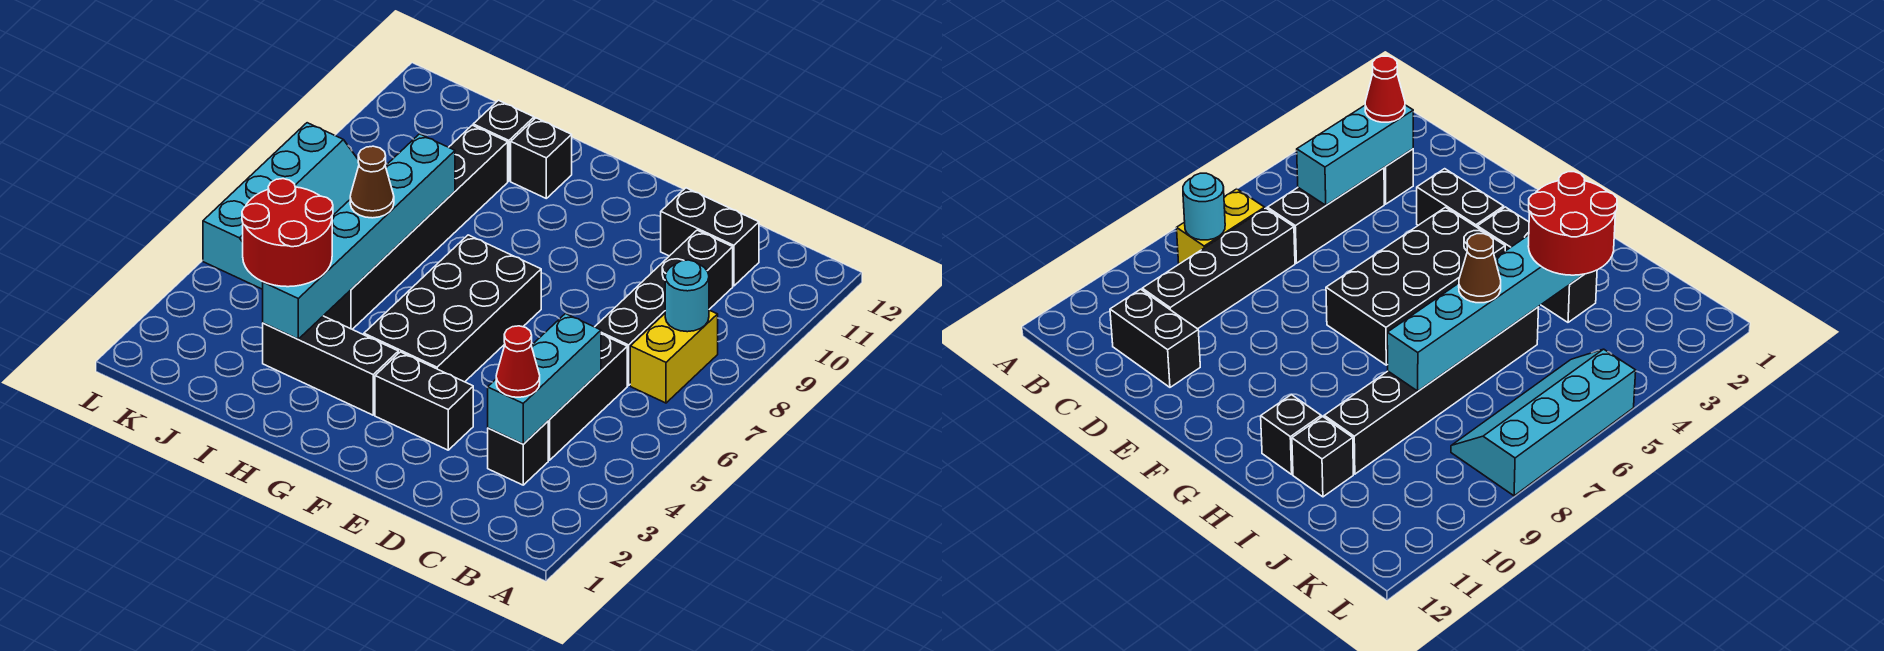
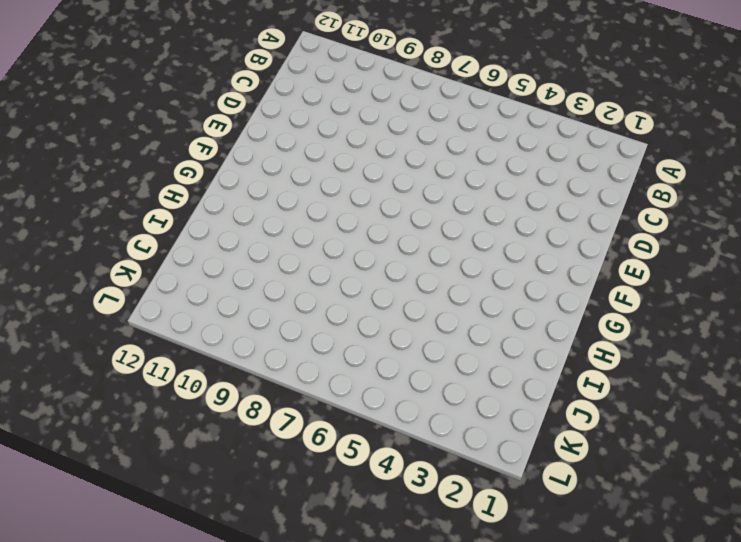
none -> yellow brick B7:B8 level 1
none -> black brick C3 level 1
none -> black brick C4:C6 level 1

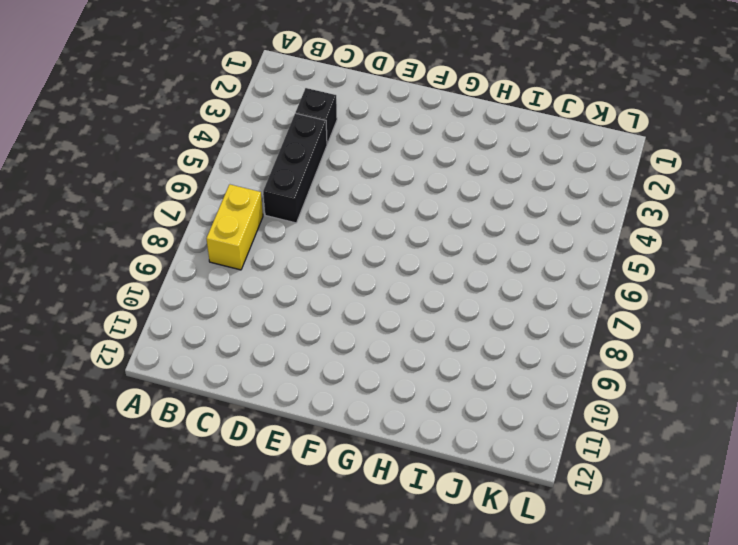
none -> black brick C7:C10 level 1
none -> black brick C11:D11 level 1
none -> black brick E3:F3 level 1

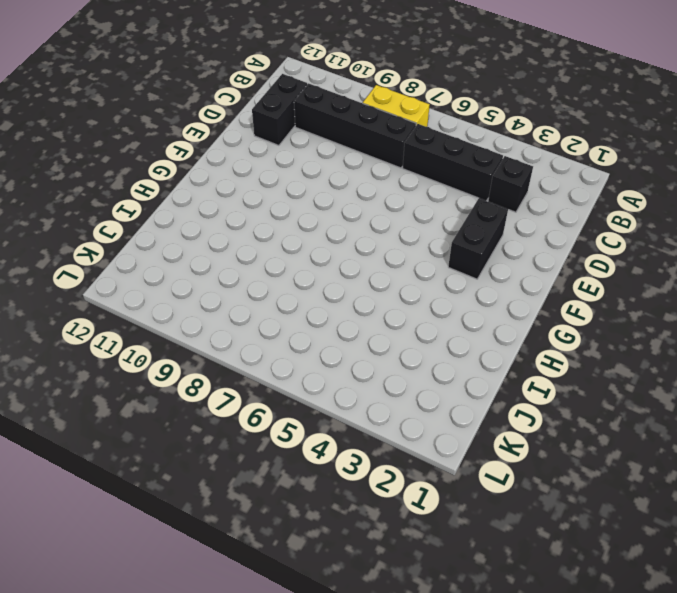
none -> black brick F4:G7 level 1
none -> black brick G3:I3 level 1
none -> black brick H11 level 1

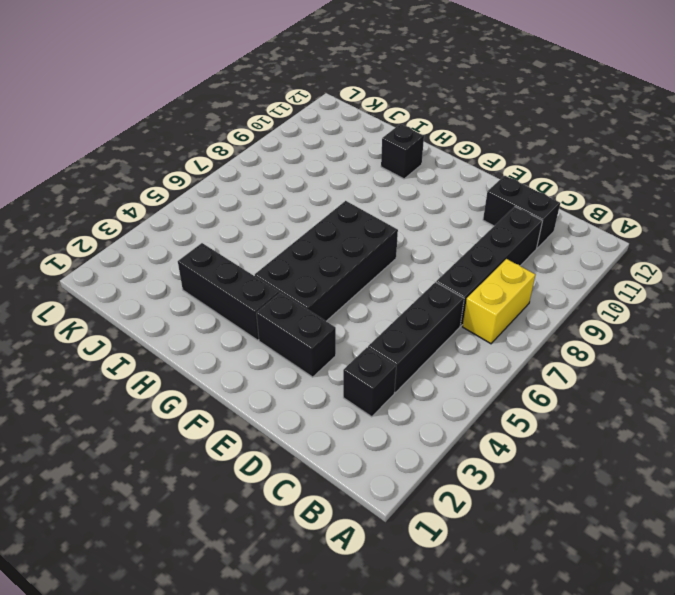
none -> black brick I5:I10 level 1
none -> black brick I11 level 1
none -> cyan slope K5:L8 level 1 top L

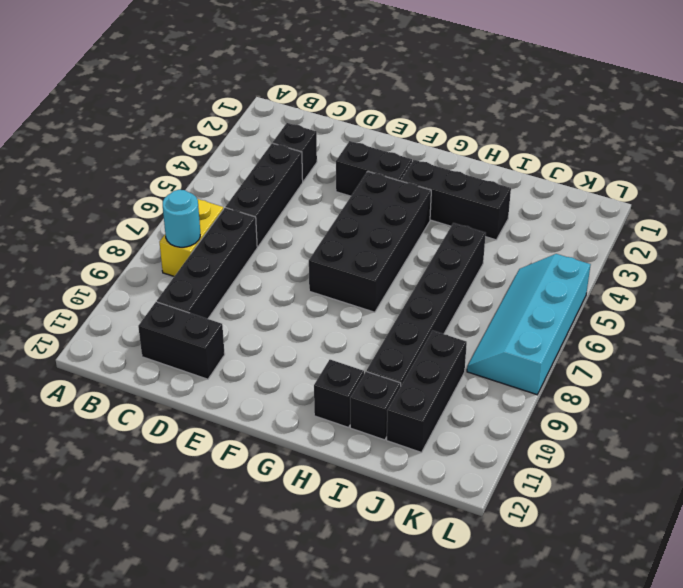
black brick J9:J11 level 1 -> none
none -> cyan brick C3:C5 level 2
none -> cyan brick I3:I8 level 2
none -> red cone C3 level 3

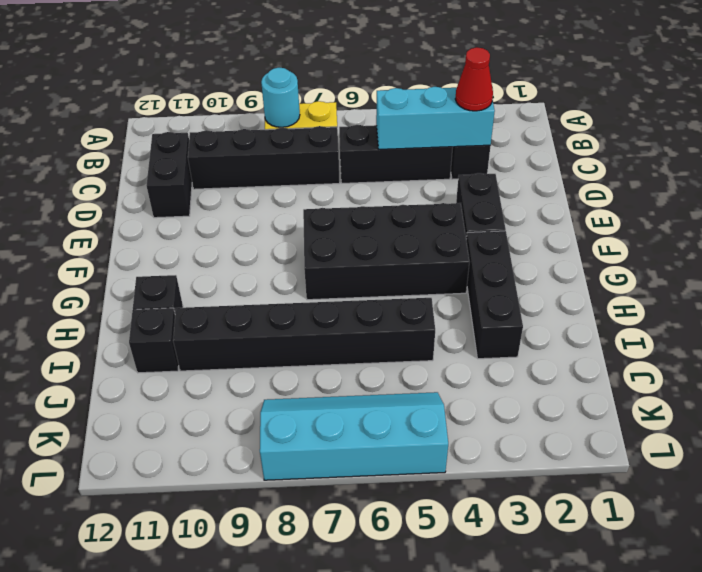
none -> cyan brick I3:I8 level 2
none -> red round brick I3:J4 level 3
none -> brown cone I6 level 3

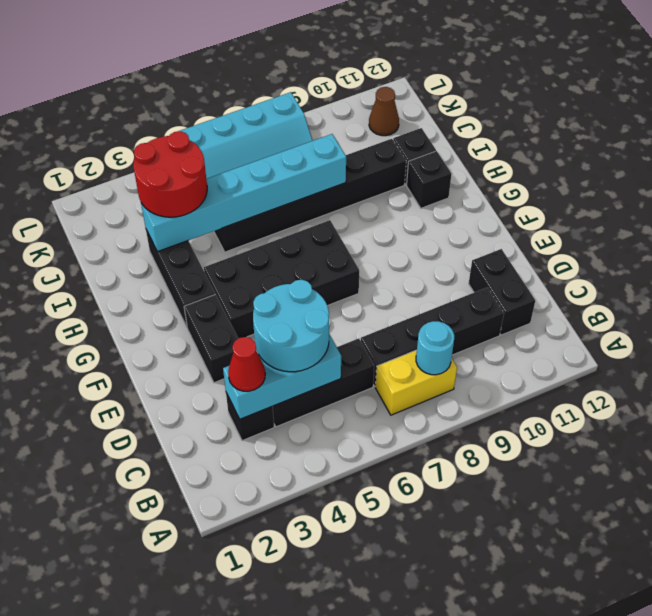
cyan round brick C4:D5 level 3 -> none
brown cone K11 level 1 -> brown cone I6 level 3

